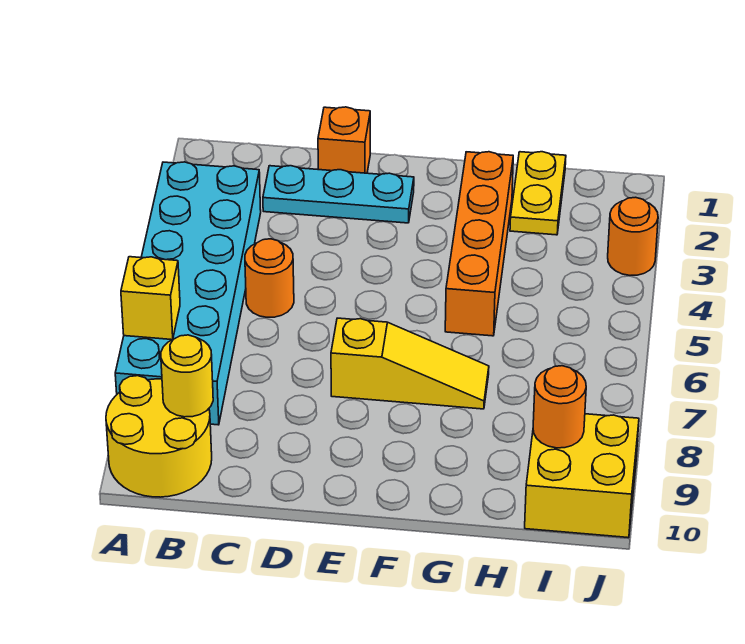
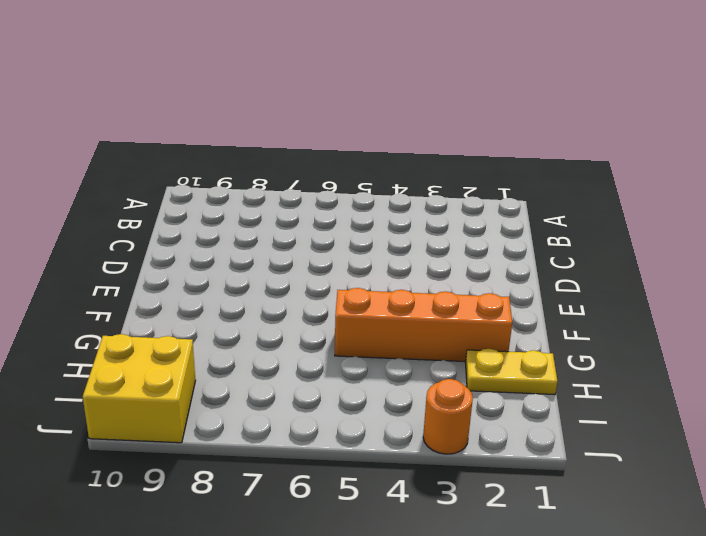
none -> cyan brick A3:B8 level 1
none -> yellow round brick A9:B10 level 1
none -> cyan plate C2:E2 level 1

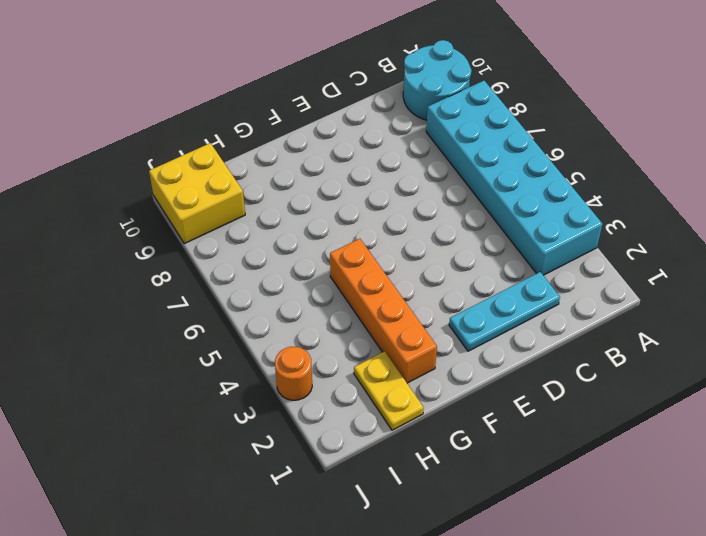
cyan round brick A9:B10 level 1 -> yellow round brick A9:B10 level 1
none -> orange round brick C5 level 1
none -> orange brick D1 level 1
none -> yellow slope E7:G7 level 1 top E

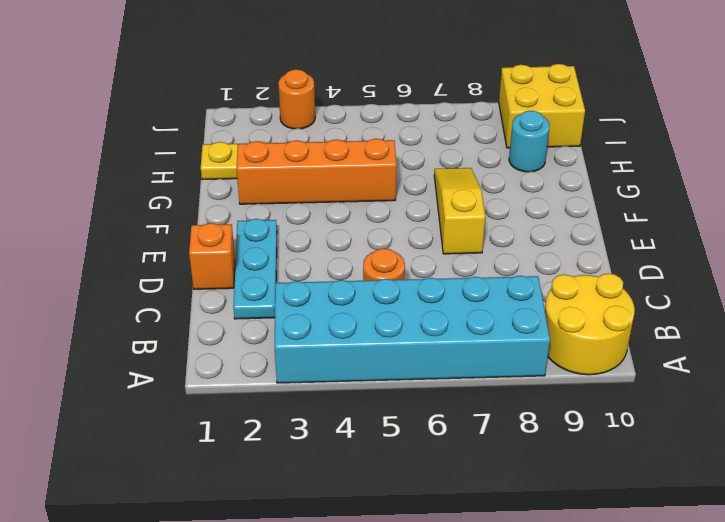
cyan round brick H9 level 1 -> none
none -> yellow brick A7 level 2
none -> yellow round brick B9 level 2
none -> orange round brick I9 level 2

